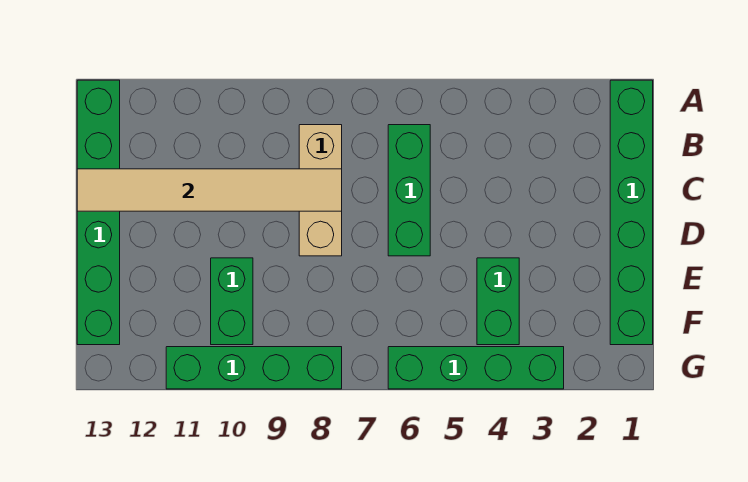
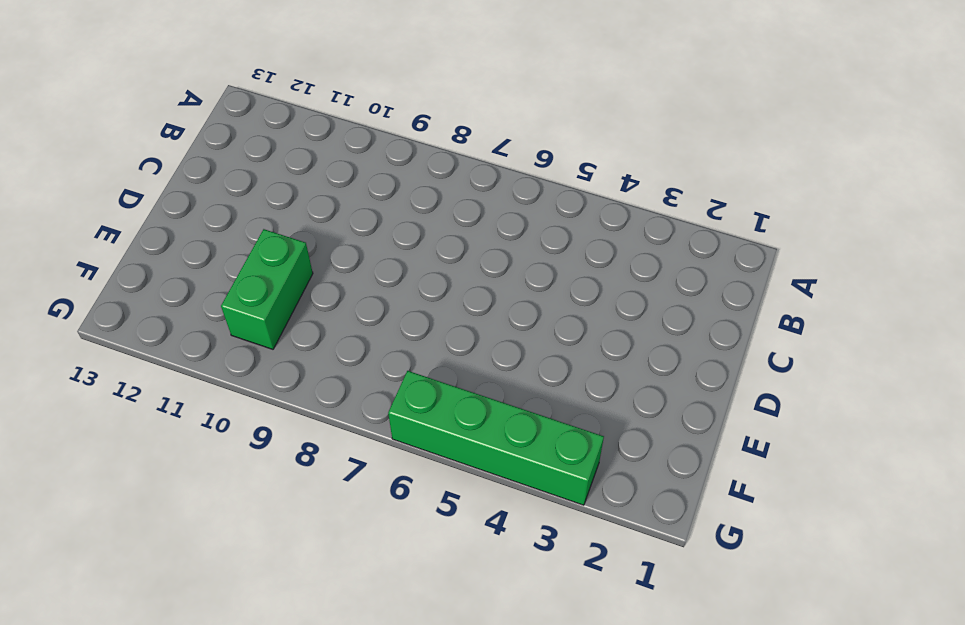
none -> green brick A1:F1 level 1
none -> green brick A13:F13 level 1

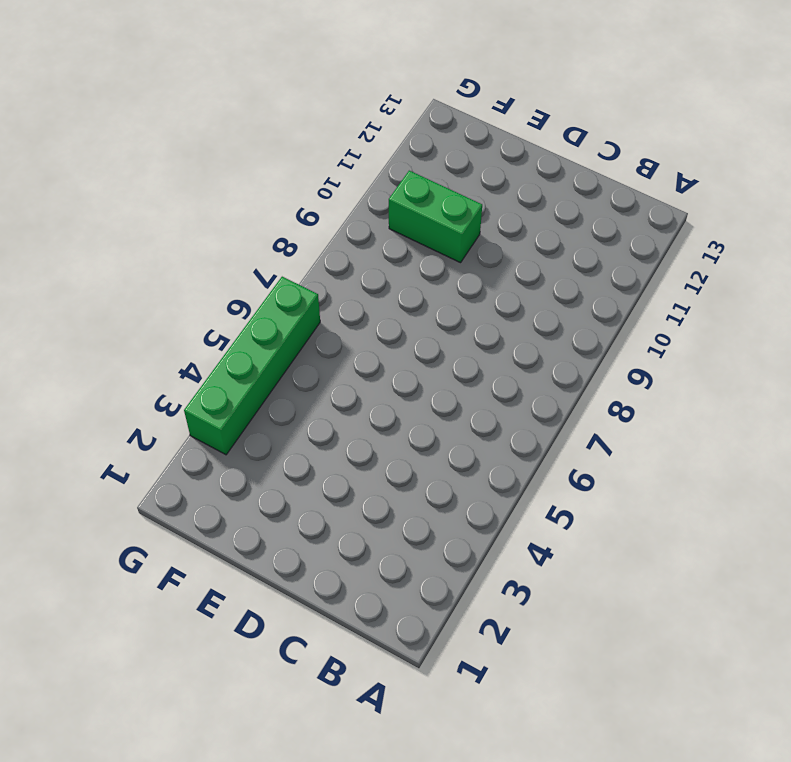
none -> green brick A1:F1 level 1
none -> green brick A13:F13 level 1

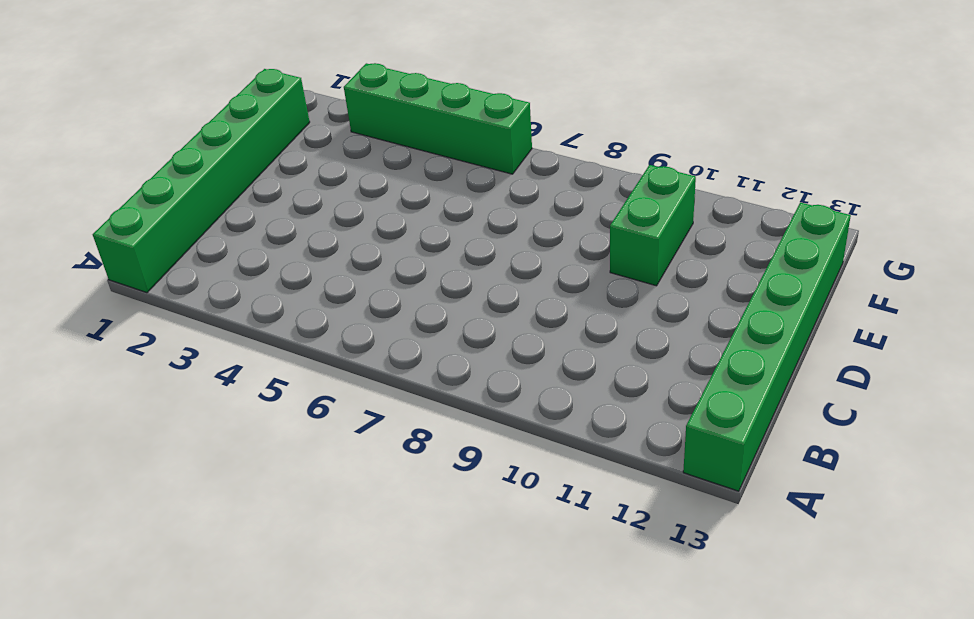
none -> green brick B6:D6 level 1
none -> tan brick B8:D8 level 1

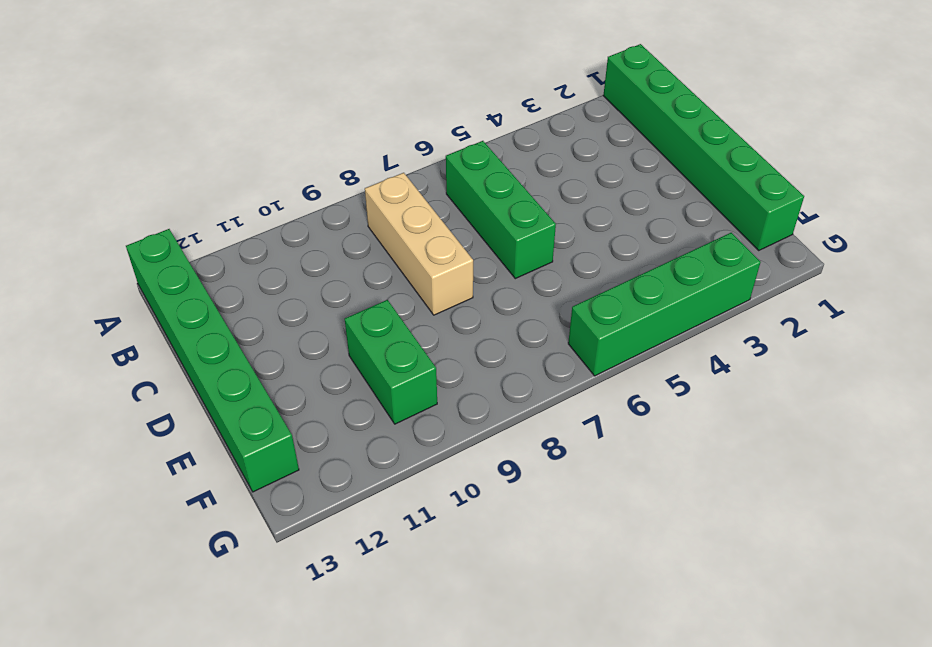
none -> green brick E4:F4 level 1
none -> green brick G8:G11 level 1

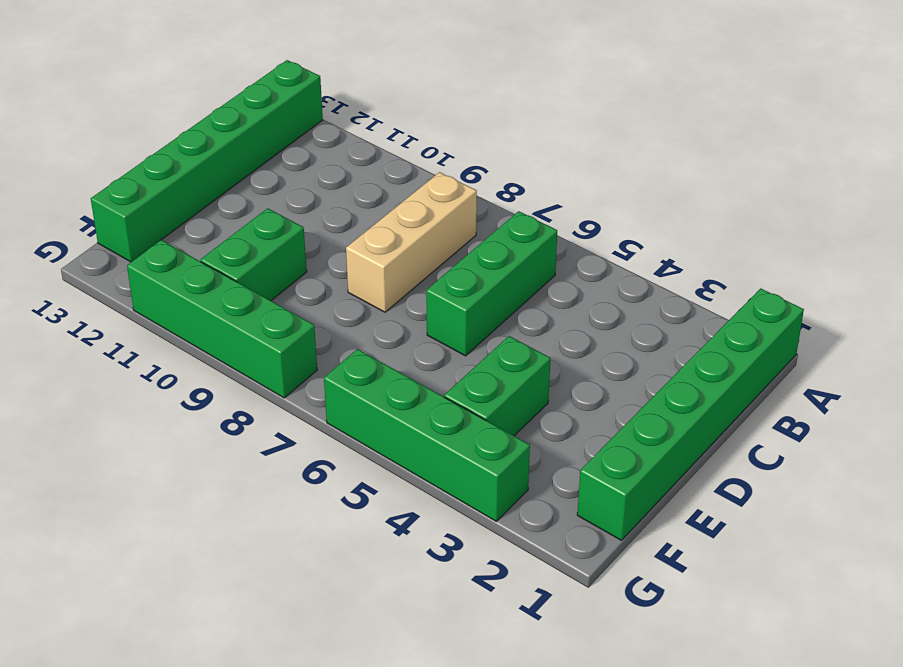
none -> tan tile C8:C13 level 2

